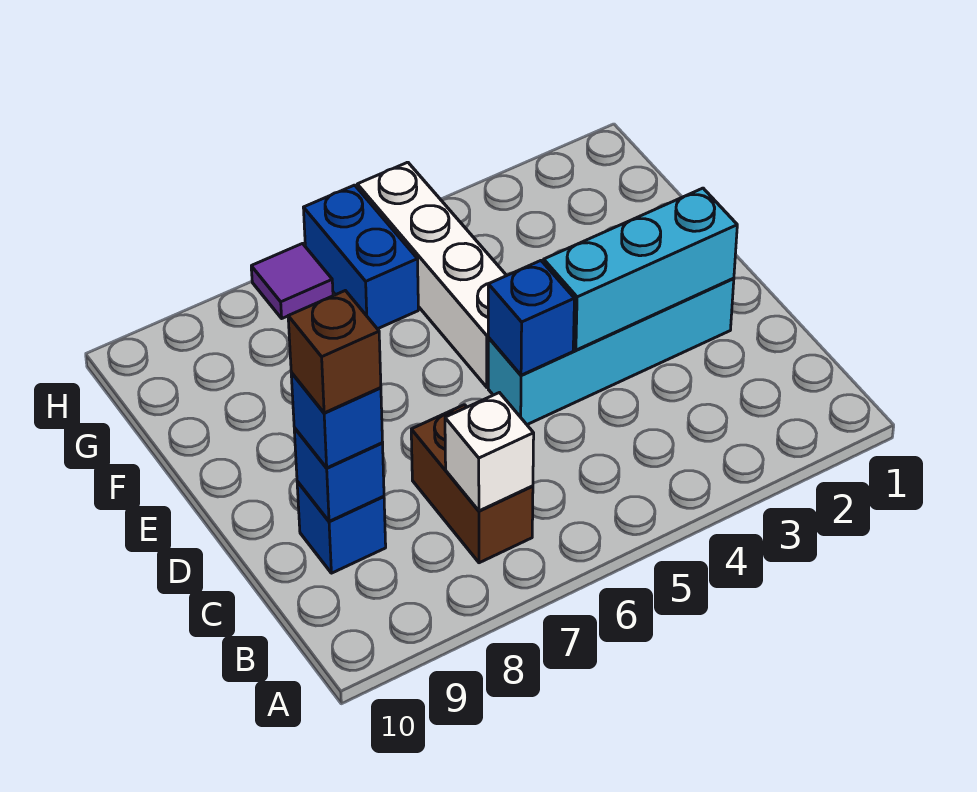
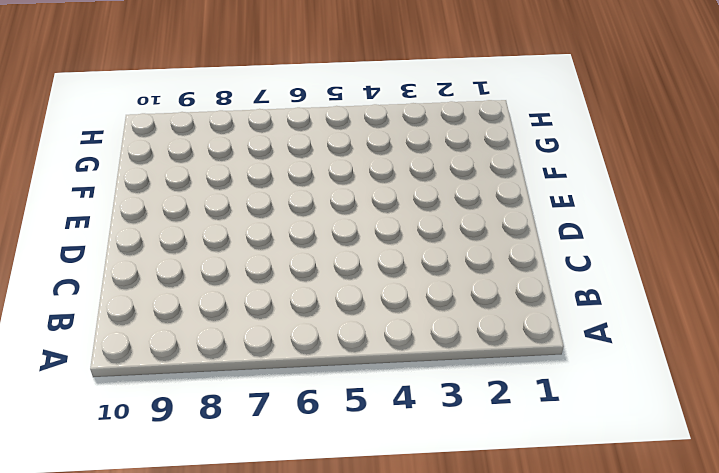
none -> brown brick B7:C7 level 1
none -> blue brick C9 level 1
none -> cyan brick D2:D5 level 1

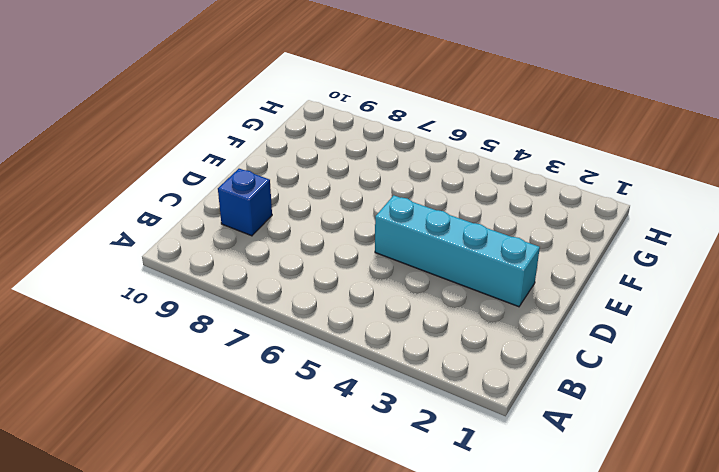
none -> brown brick B7:C7 level 1
none -> white brick E5:H5 level 1
none -> blue brick G6:H6 level 1

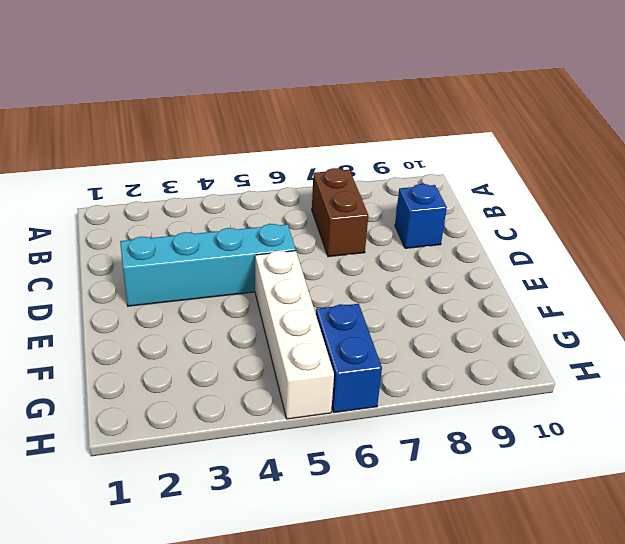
none -> purple tile H7 level 1
none -> white brick B7 level 2
none -> blue brick C9 level 2

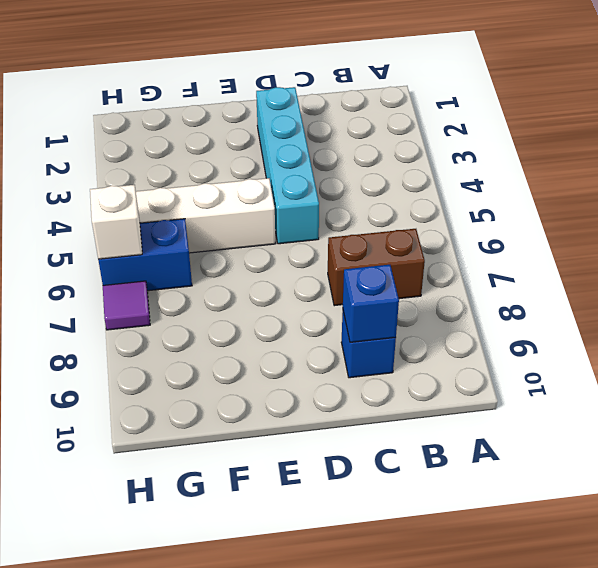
white brick H6 level 2 -> white brick B7 level 2
none -> cyan brick D2:D4 level 2
none -> blue brick D5 level 2
none -> blue brick C9 level 3

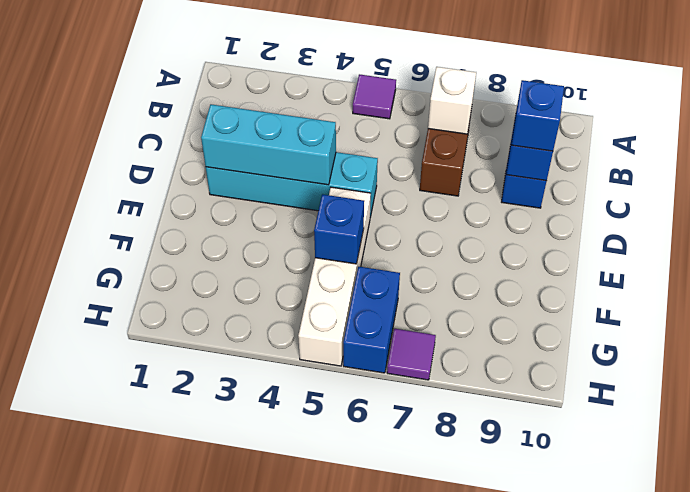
purple tile A5 level 1 -> none
blue brick F5 level 2 -> blue brick D5 level 2
none -> brown brick C9 level 4

